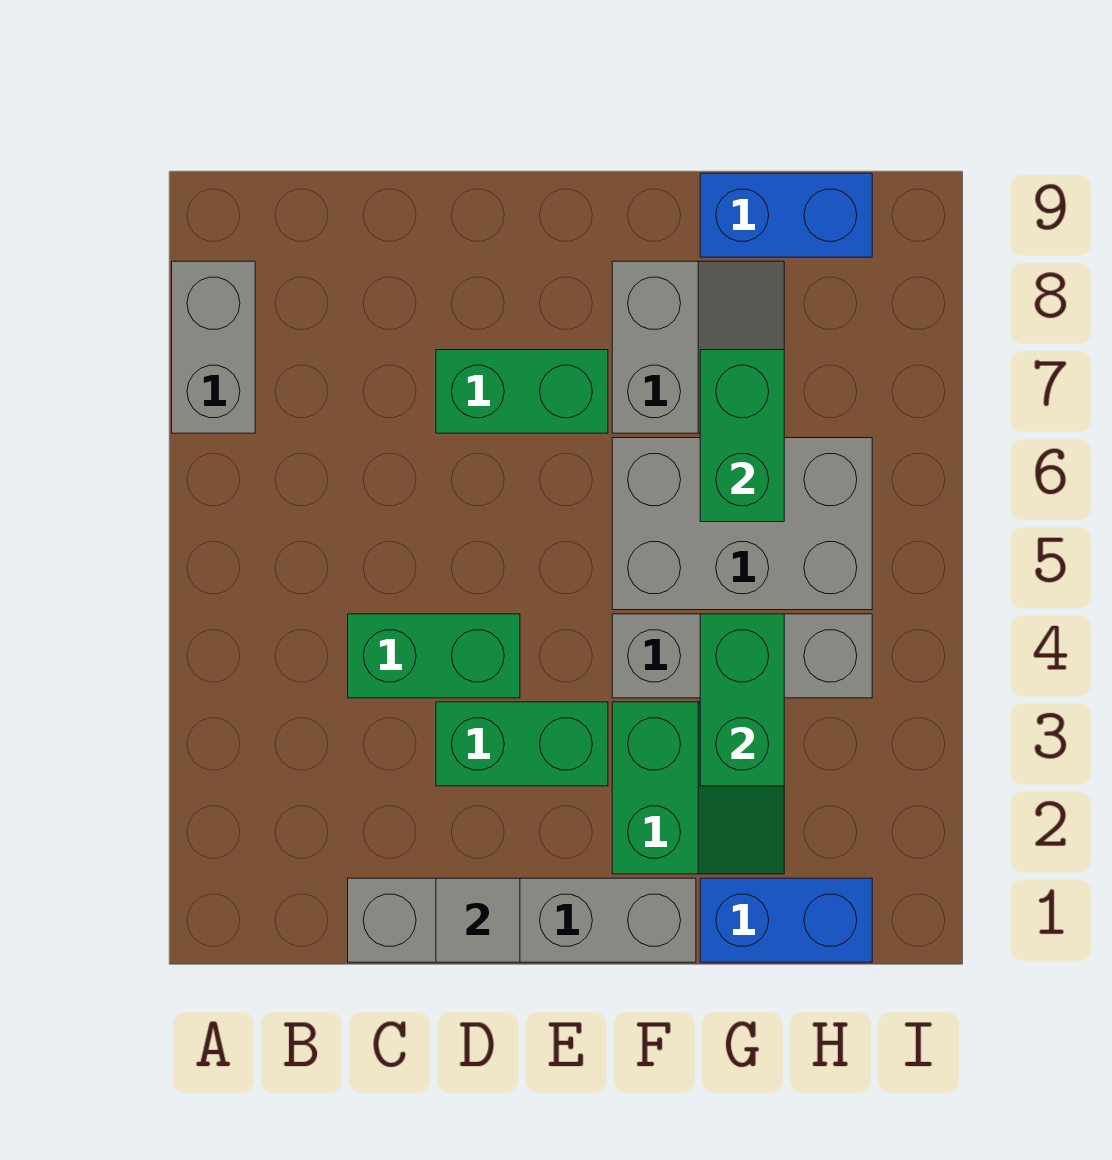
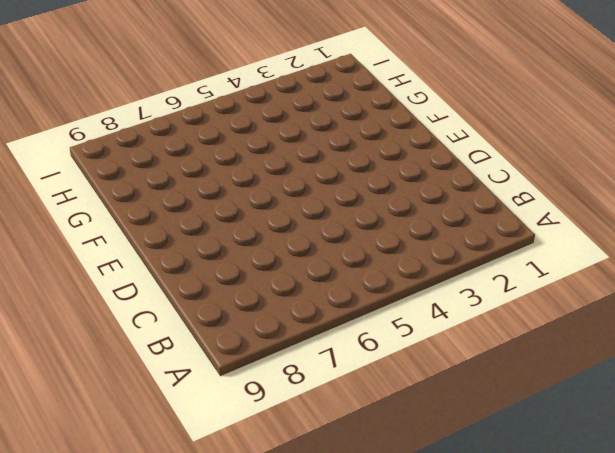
none -> grey brick A7:A8 level 1
none -> grey brick C1:F1 level 1
none -> green brick C4:D4 level 1

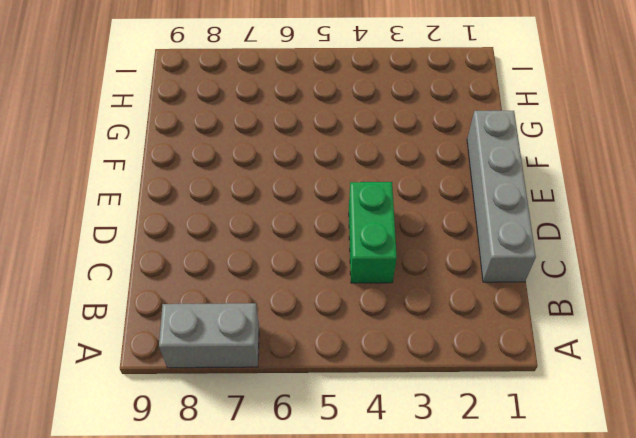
none -> green brick D3:E3 level 1
none -> green brick D7:E7 level 1
none -> green slope F2:G3 level 1 top F

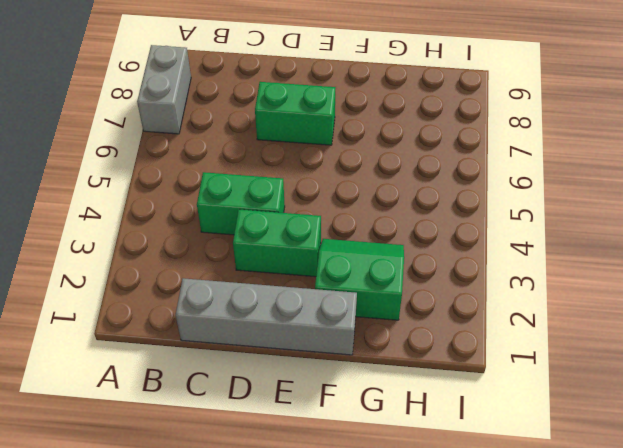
green slope F2:G3 level 1 top 2 -> green slope F2:G3 level 1 top F
none -> grey brick F4:H4 level 1
none -> grey brick F5:H6 level 1
none -> grey slope F7:G8 level 1 top F

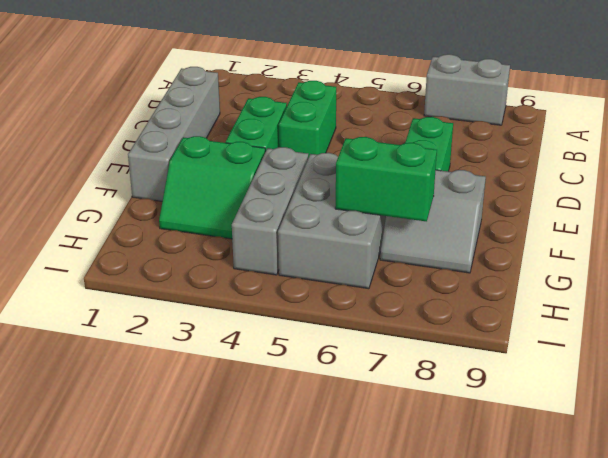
none -> blue brick G1:H1 level 1
none -> blue brick G9:H9 level 1
none -> grey tile D1 level 2

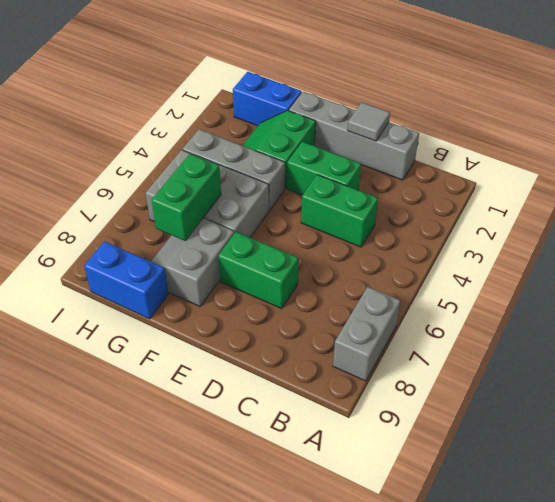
none -> green brick G3:G4 level 2

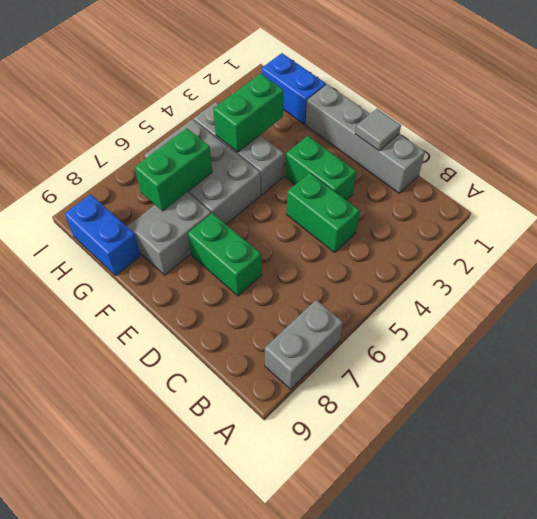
none -> green slope F2:G3 level 1 top F

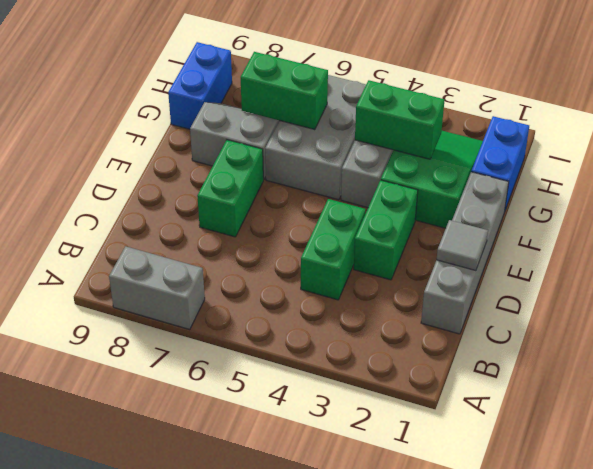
green slope F2:H3 level 1 top F -> green slope F2:G3 level 1 top F

